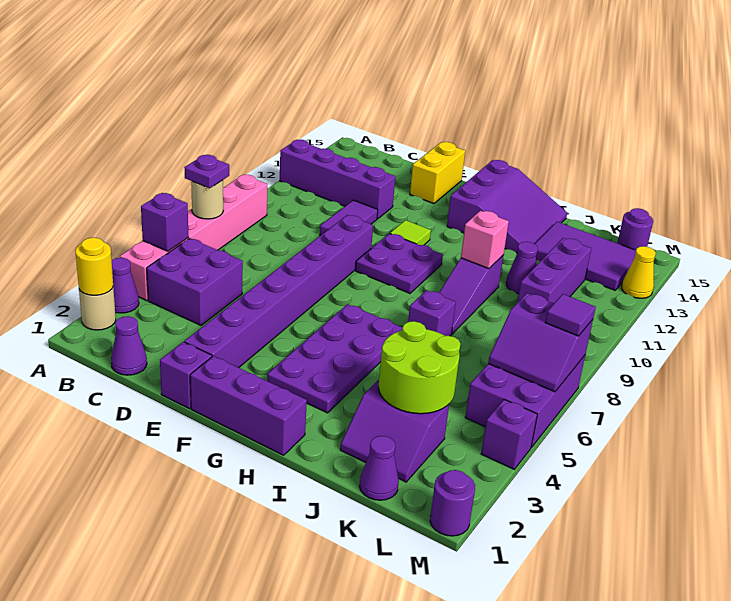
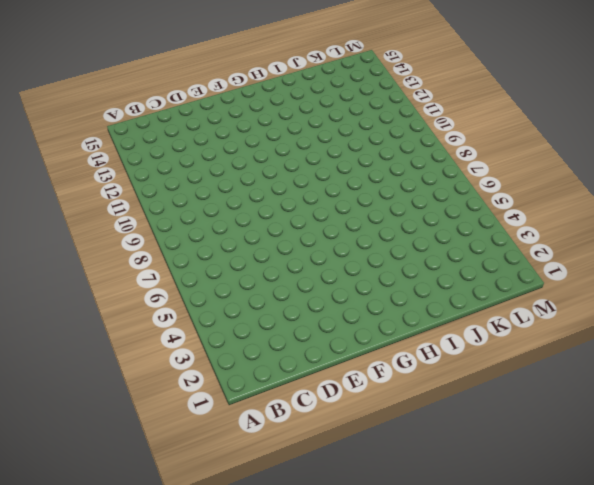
none -> tan round brick A2 level 1
none -> purple cone A3 level 1
none -> pink brick A4:A9 level 1
none -> purple brick A12:D12 level 1

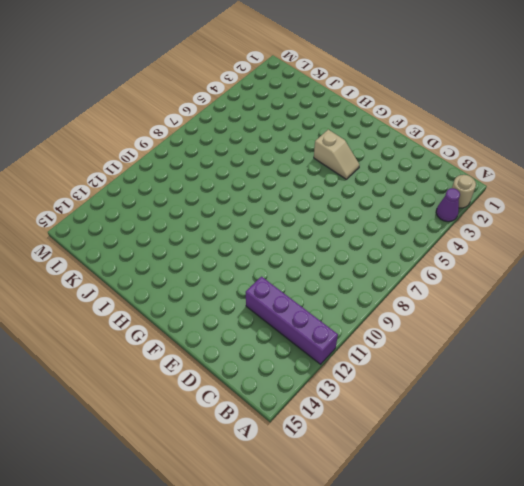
tan slope F4:G4 level 1 top G -> purple plate G3:H6 level 1
none -> pink brick A4:A9 level 1
none -> purple brick B4:C5 level 1
none -> purple cone C1 level 1
none -> purple tile D10:D11 level 1

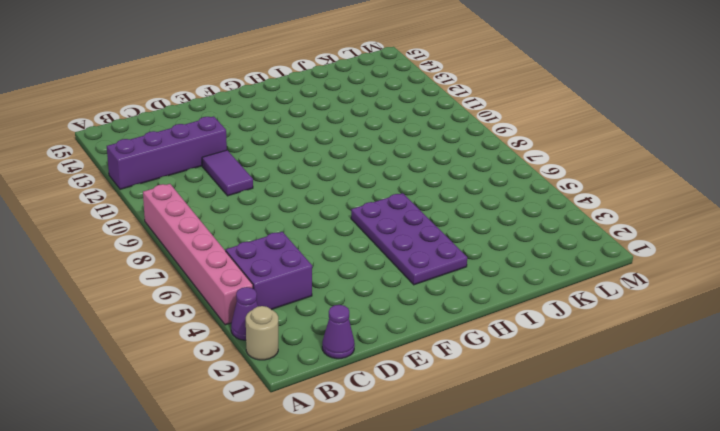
none -> purple brick E1 level 1
none -> purple brick E2:E9 level 1
none -> yellow brick E14:E15 level 1
none -> purple brick F1:H1 level 1

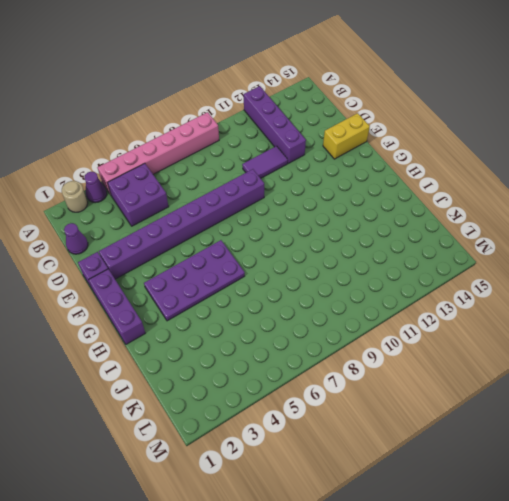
none -> purple plate F9:G10 level 1
none -> lime tile F11 level 1
none -> purple slope G13:I15 level 1 top G
none -> purple brick I7 level 1

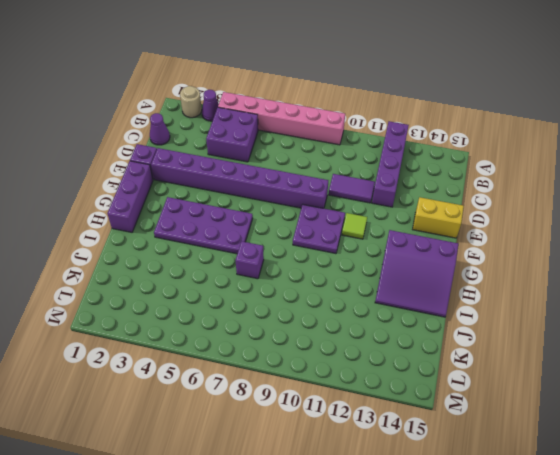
none -> purple slope I8:I10 level 1 top 10
none -> purple slope J2:K3 level 1 top 3
none -> purple cone J11 level 1
none -> purple tile J13:L14 level 1

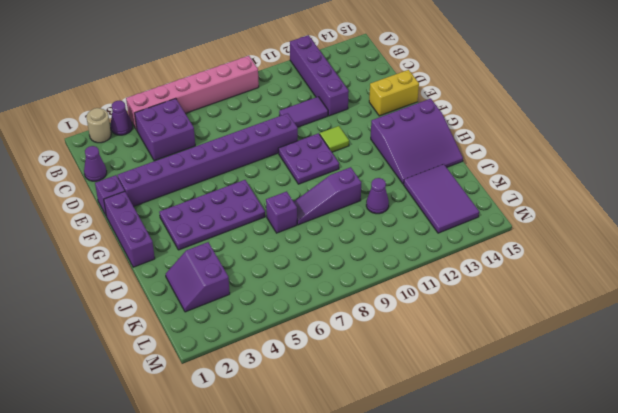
none -> purple cone K1 level 1
none -> purple brick K10:K12 level 1
none -> purple brick L5:M7 level 1
none -> purple round brick L15 level 1

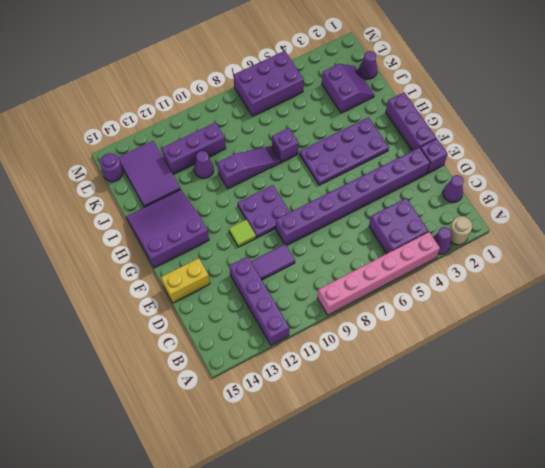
none -> purple round brick M1 level 1
none -> purple brick M4 level 1
none -> yellow cone M13 level 1
none -> yellow round brick A2 level 2

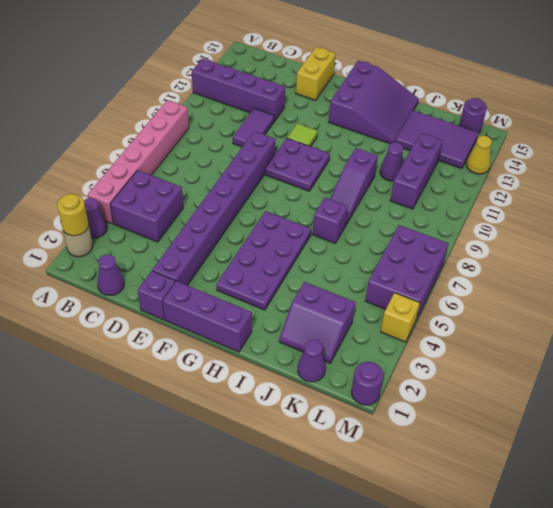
yellow brick M4 level 1 -> purple brick M4 level 1
none -> purple brick A5 level 2
none -> tan round brick A7 level 2
none -> pink brick I10 level 2
none -> lime round brick J3:K4 level 2

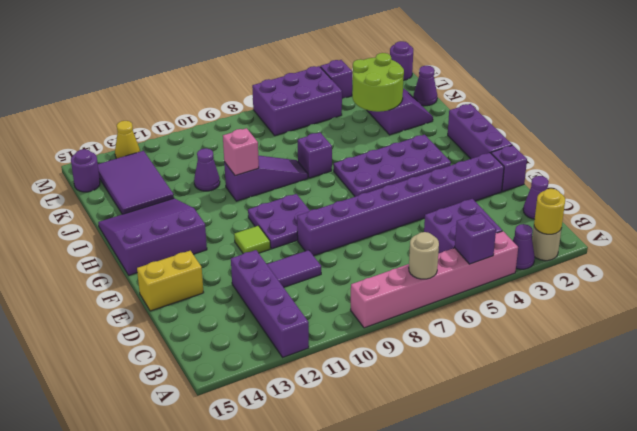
none -> purple brick K10:K12 level 1
none -> purple slope L6:M7 level 2 top 7
none -> purple plate A7 level 3
none -> purple tile M7 level 3

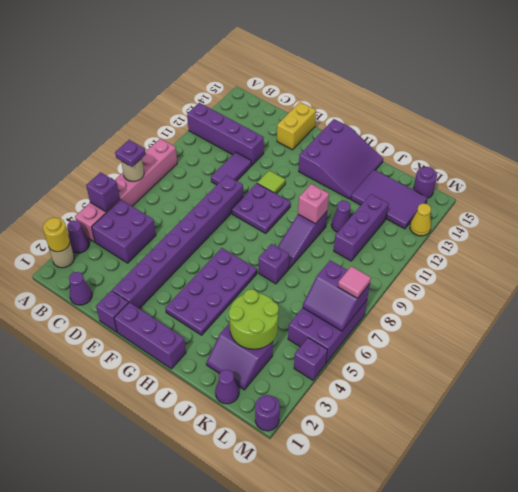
pink tile M7 level 3 -> purple tile M7 level 3

